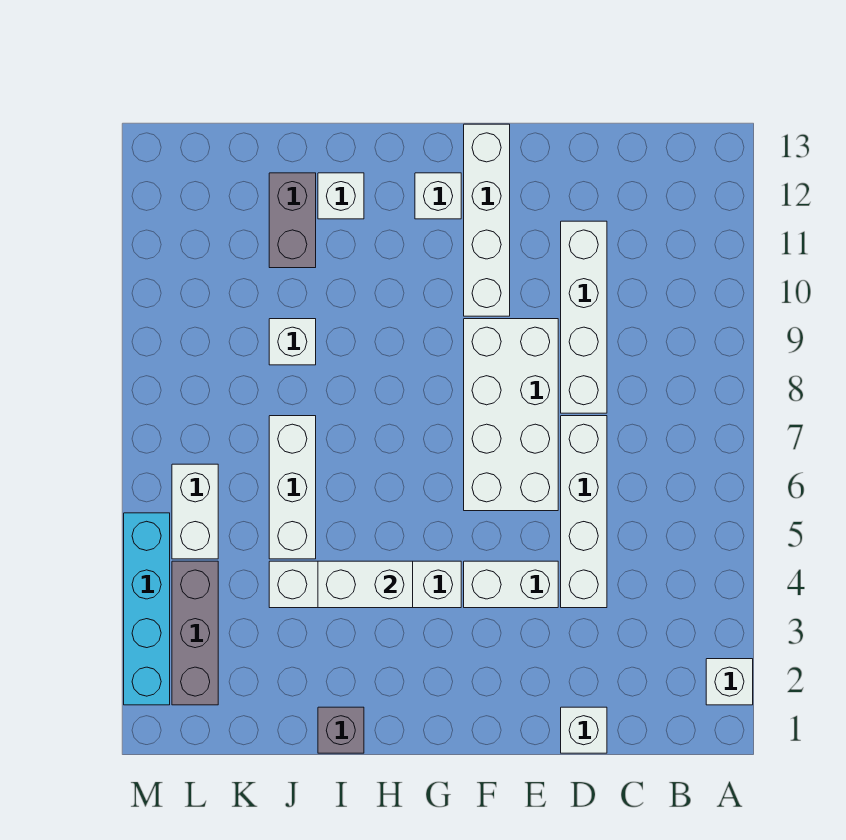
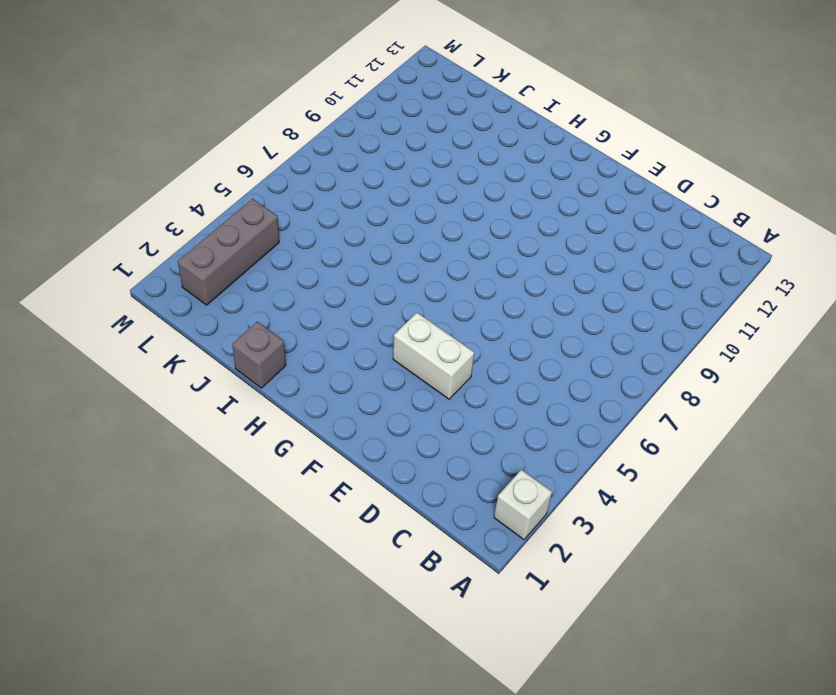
none -> white brick D1 level 1
none -> white brick D4:D7 level 1
none -> white brick D8:D11 level 1

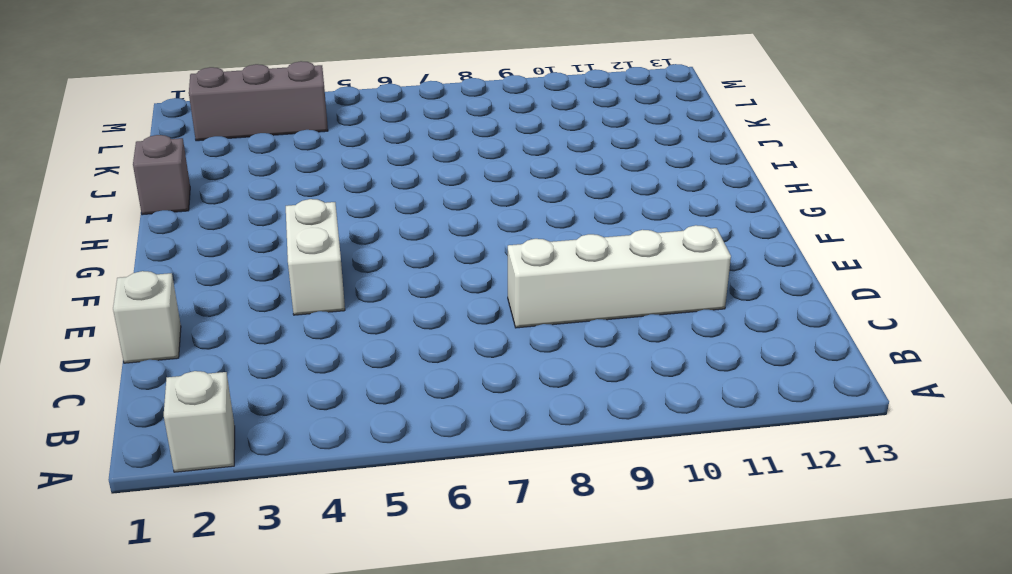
none -> white brick D4:D7 level 1
none -> white brick E6:F9 level 1
none -> white brick F10:F13 level 1

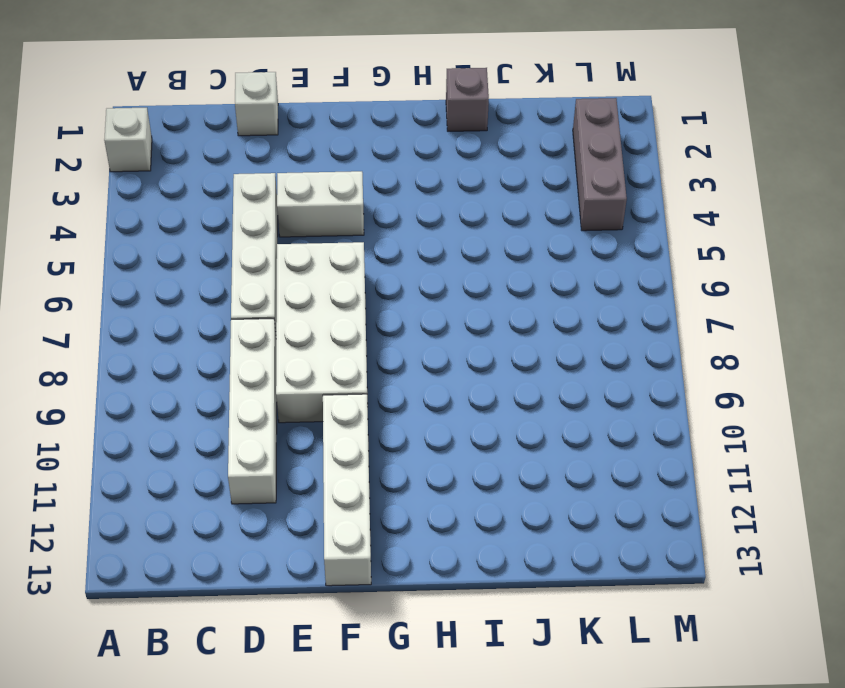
none -> white brick G4:J4 level 1
none -> white brick G12 level 1
none -> white brick I12 level 1

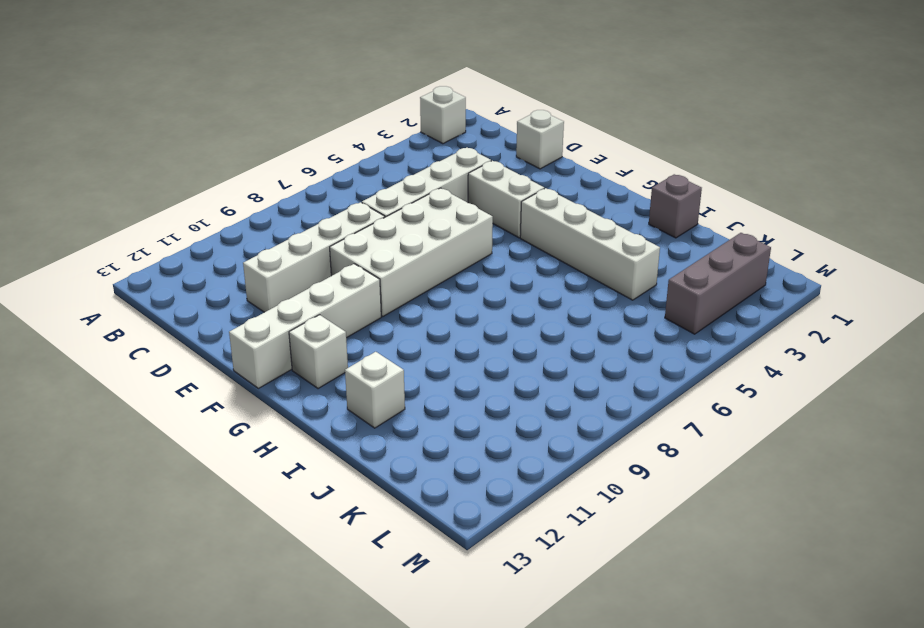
none -> white brick J5:J7 level 1
none -> white brick J9 level 1
none -> grey brick J11:J12 level 1

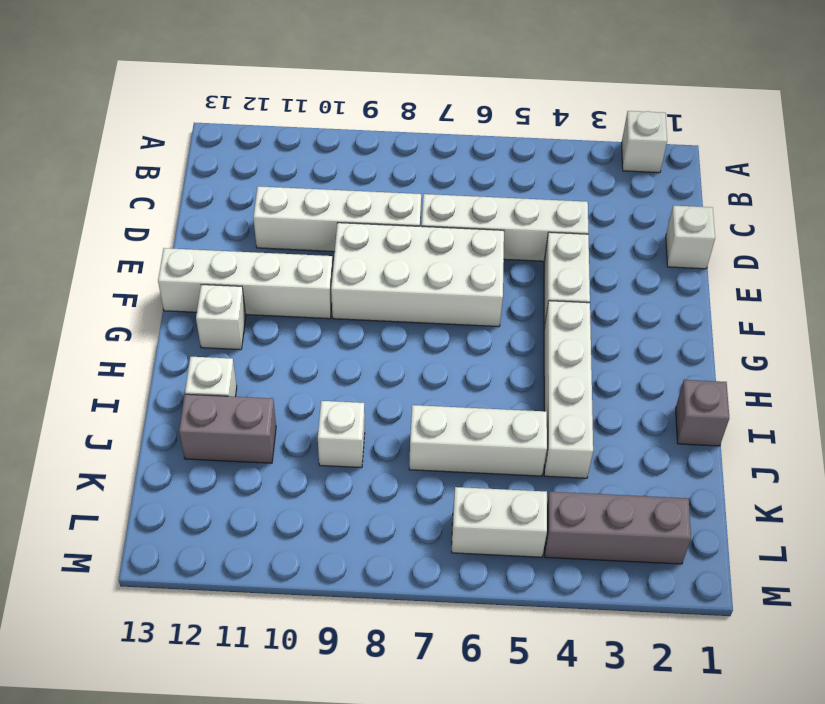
none -> cyan brick M2:M5 level 1
none -> white brick H4:I4 level 2

